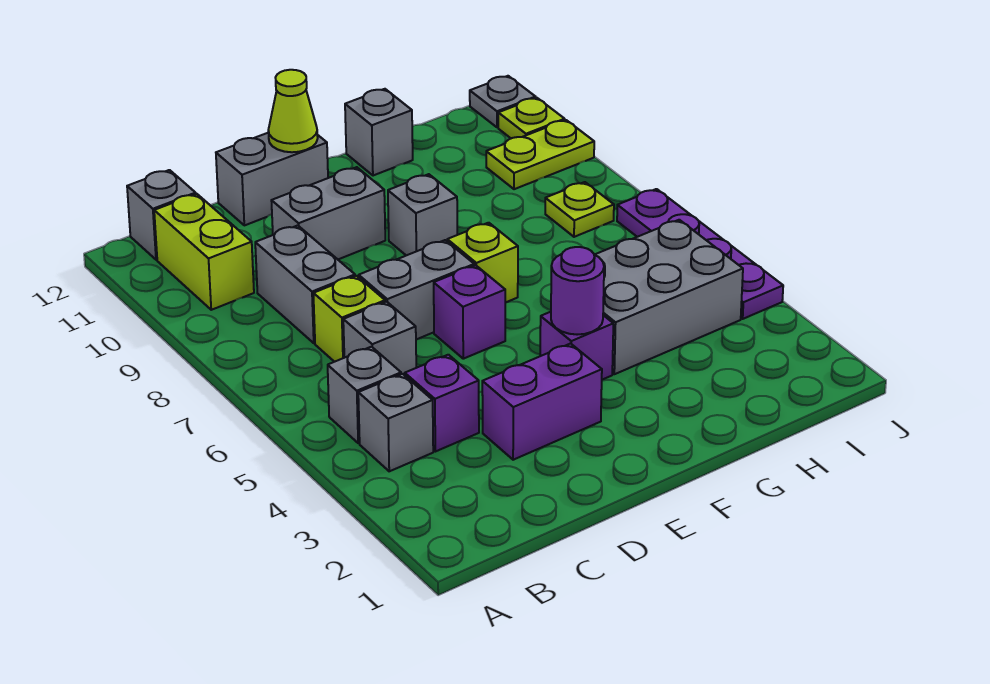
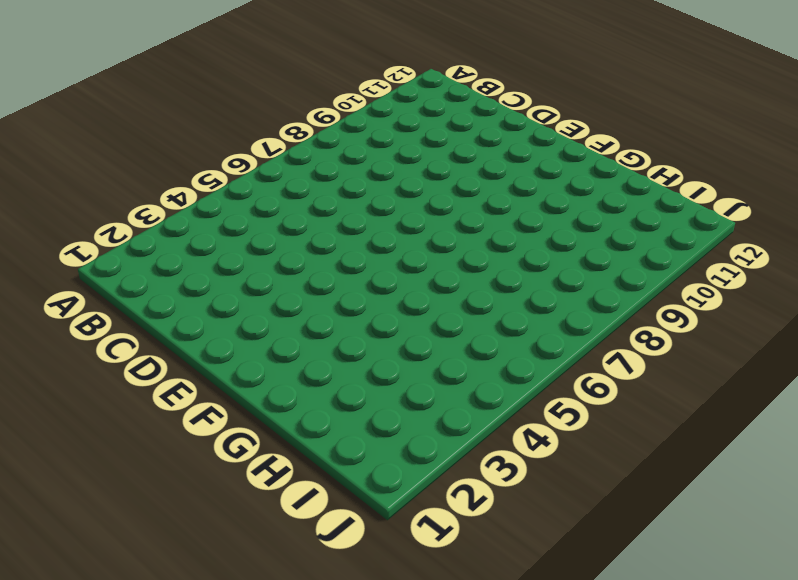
none -> grey brick B4 level 1
none -> grey brick B5 level 1
none -> lime brick B10:B11 level 1

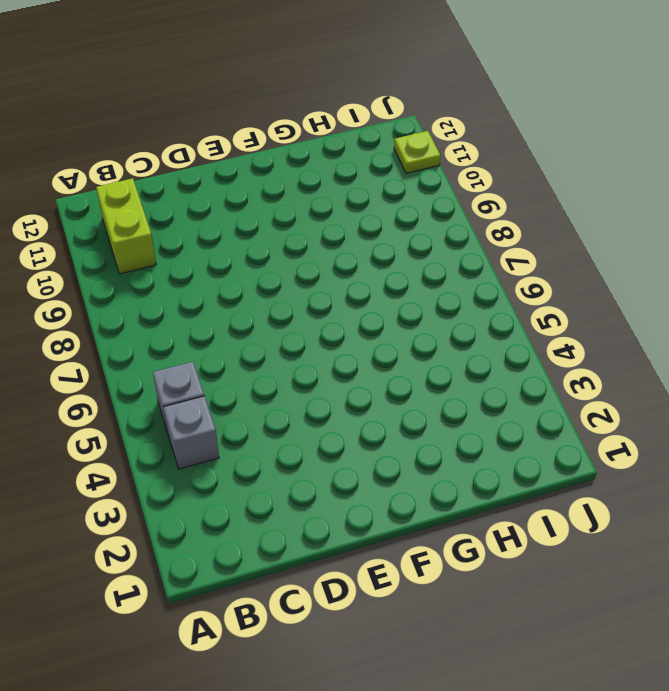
none -> grey brick B12 level 1
none -> purple brick C4 level 1
none -> grey brick C6 level 1

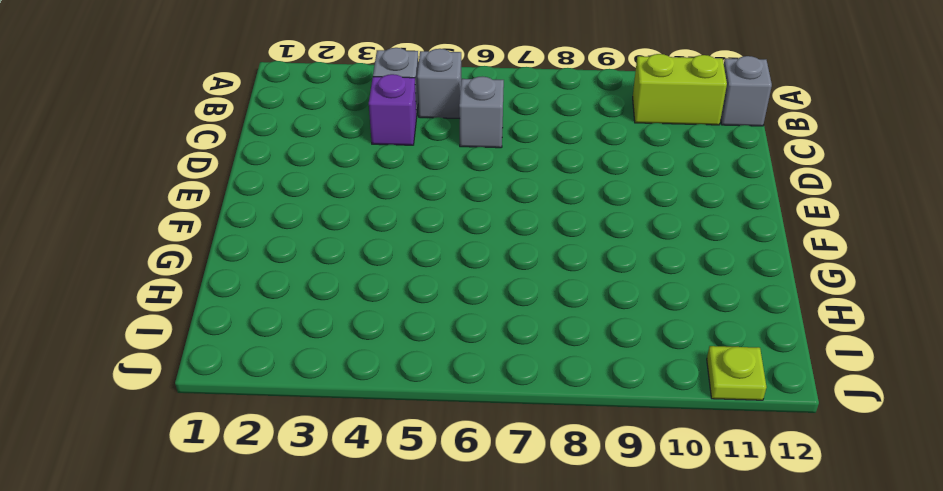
none -> lime brick C7 level 1
none -> grey brick C8:C9 level 1
none -> purple brick D3:E3 level 1

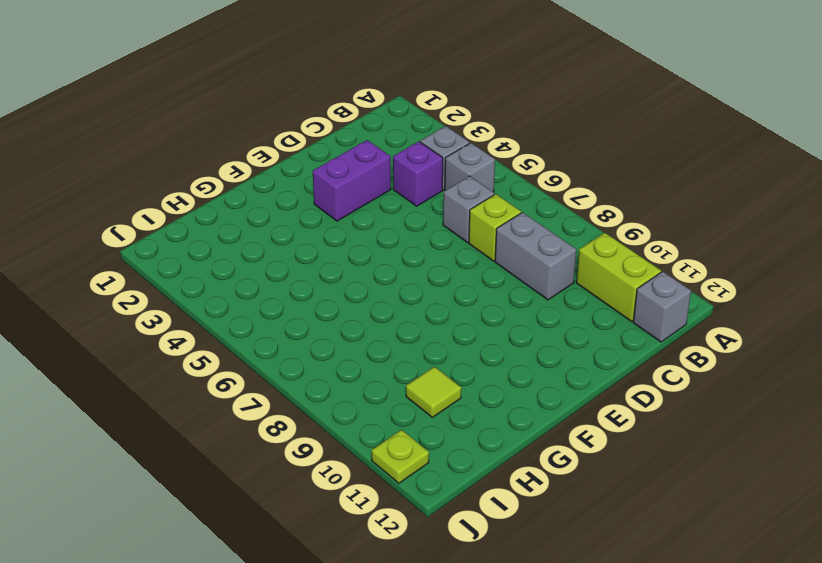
lime tile H10 level 1 -> none
none -> grey brick D7:E7 level 1
none -> grey brick D10:E10 level 1
none -> grey brick D12:E12 level 1

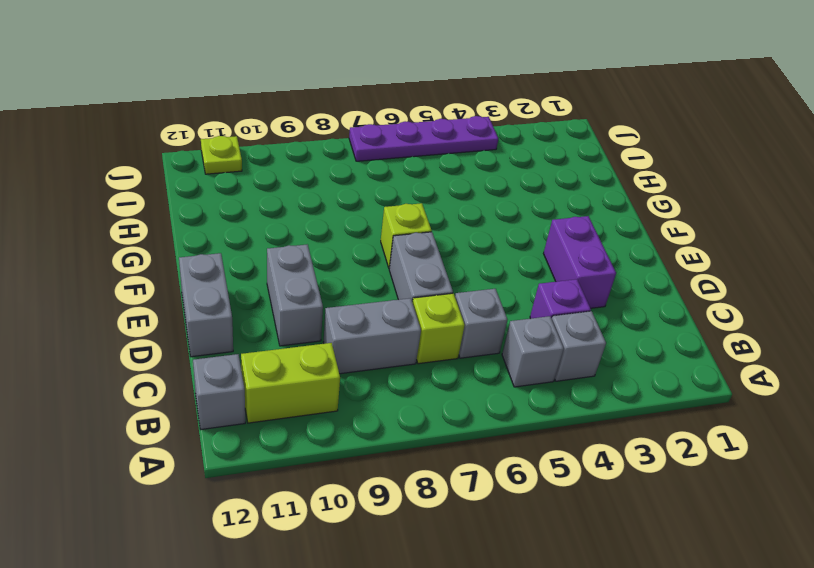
none -> purple brick E6 level 1
none -> purple brick F4 level 1
none -> grey brick F9 level 1

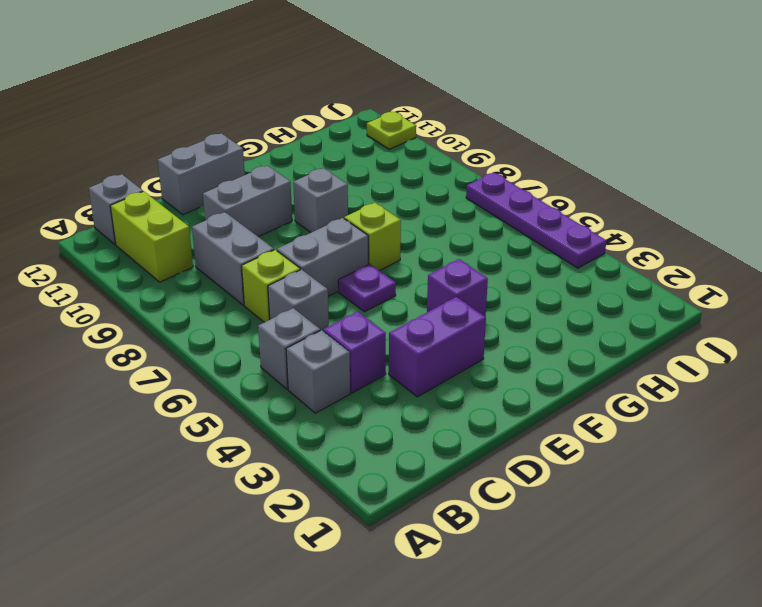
purple plate E6 level 1 -> purple brick E6 level 1
none -> grey brick G4:I5 level 1
none -> grey brick G12 level 1
none -> lime plate I8 level 1

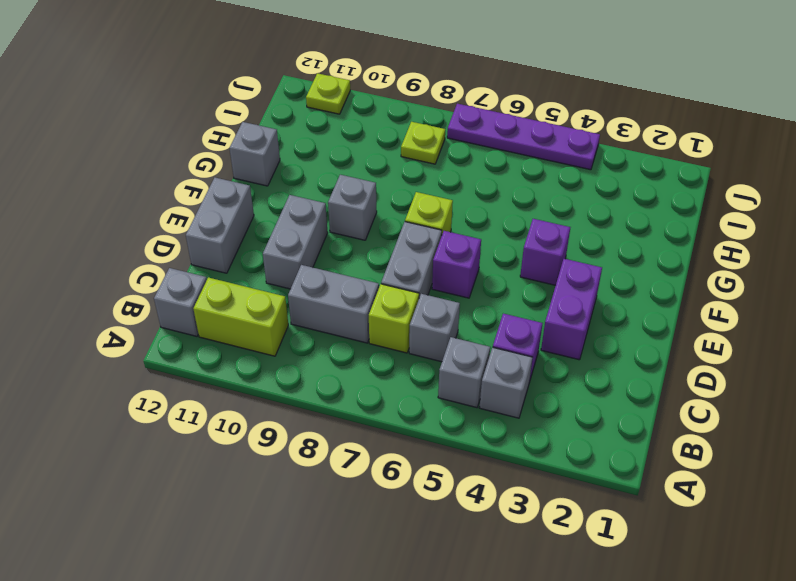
none -> grey brick G4:I5 level 1
none -> lime plate I10:J10 level 1
none -> grey plate J12 level 1

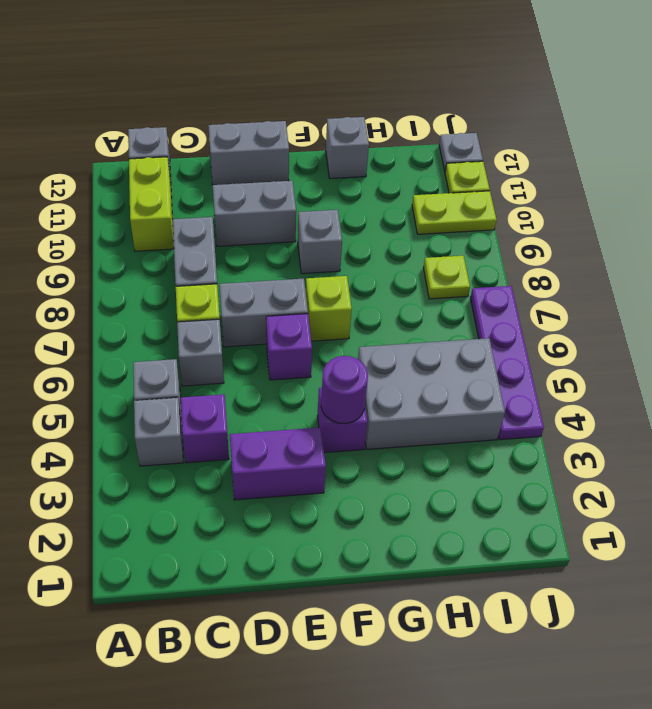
none -> lime cone E12 level 2

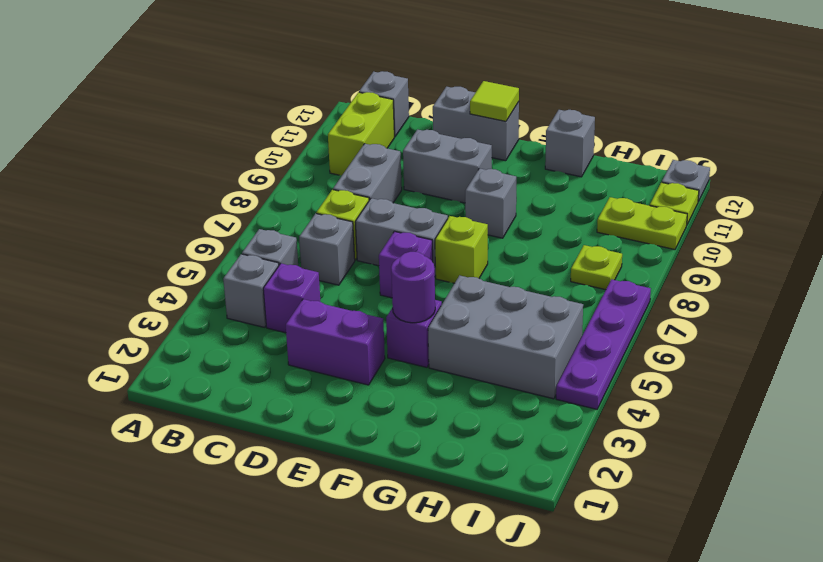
lime tile E12 level 2 -> lime cone E12 level 2

